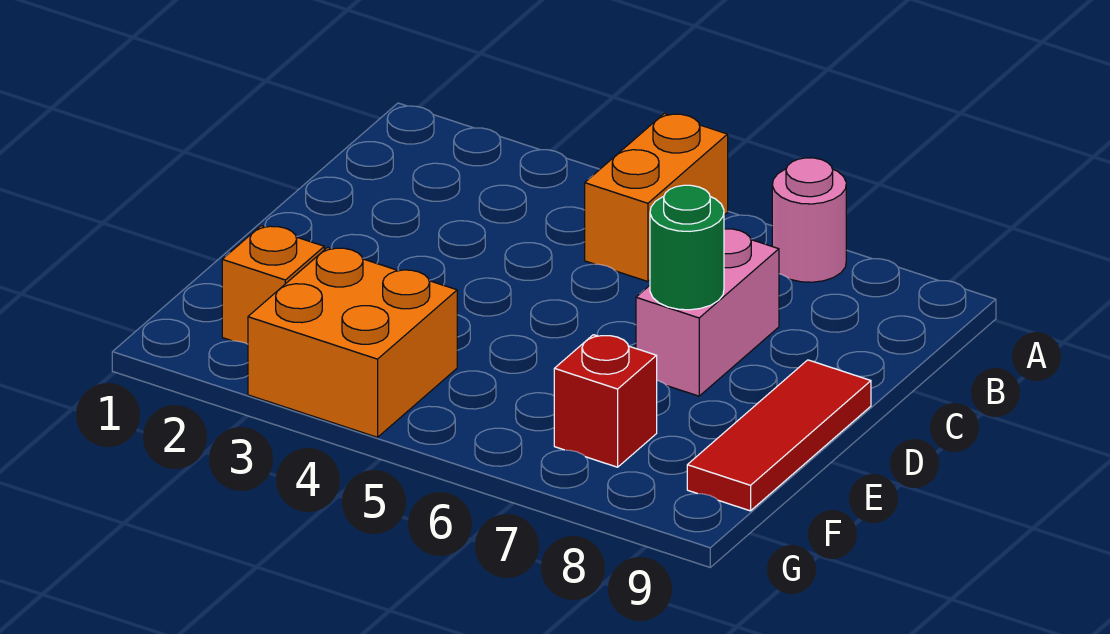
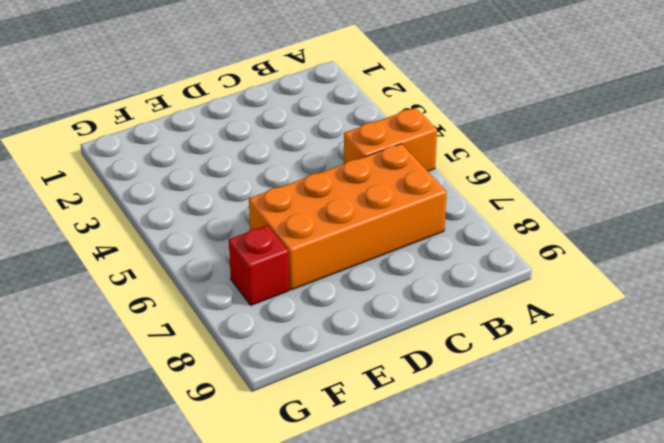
orange brick B6:E7 level 1 -> pink brick C7:D7 level 1
none -> pink round brick A7 level 1
none -> red tile D9:F9 level 1

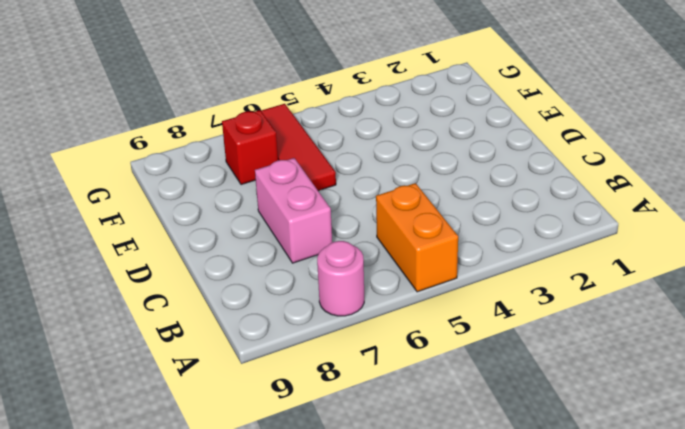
red tile E6:G6 level 1 -> red tile D9:F9 level 1
none -> orange brick F2 level 1
none -> orange brick F3:G4 level 1

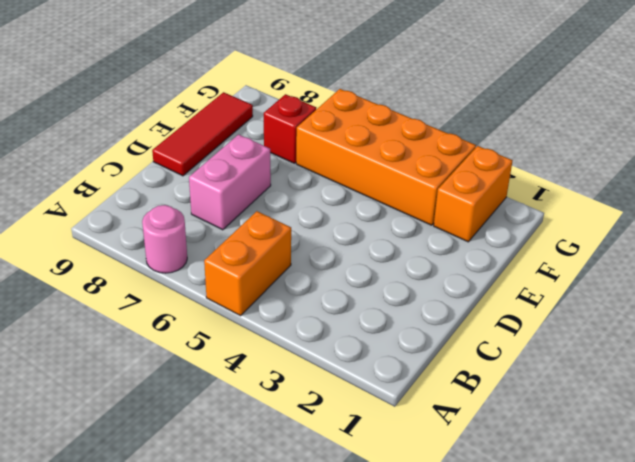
orange brick F2:G2 level 1 -> orange brick F2 level 1
orange brick F3:G6 level 1 -> orange brick F3:G4 level 1
none -> green round brick D7 level 2

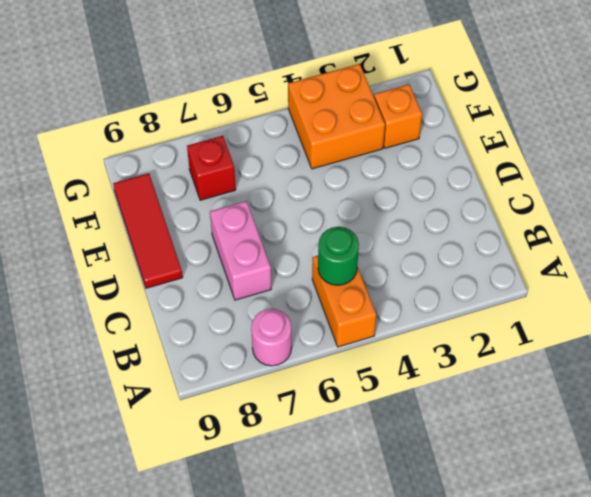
green round brick B5 level 2 -> green round brick D7 level 2

